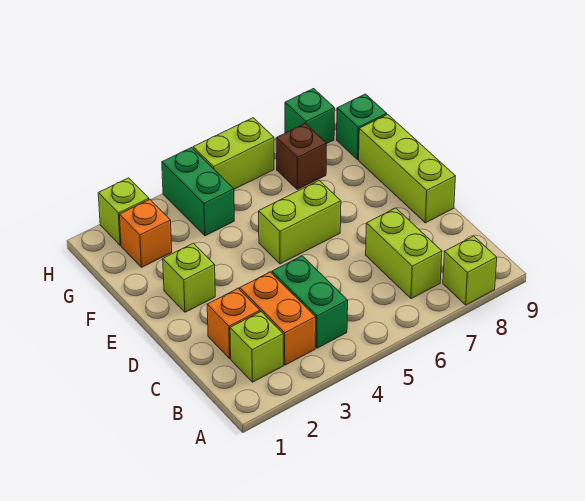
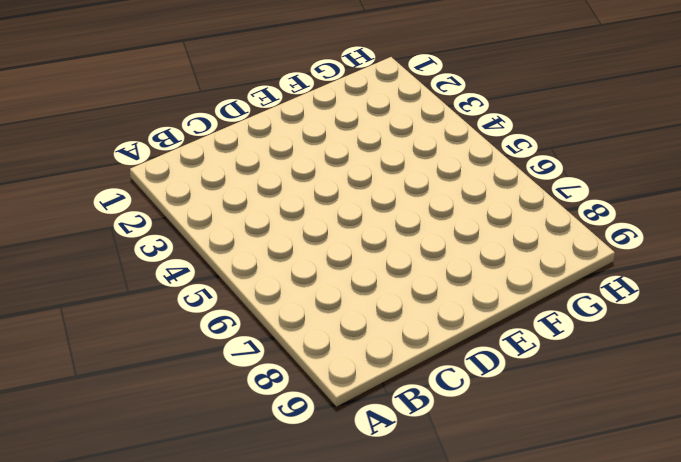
none -> lime brick A8 level 1
none -> lime brick B2 level 1
none -> orange brick B3:C3 level 1

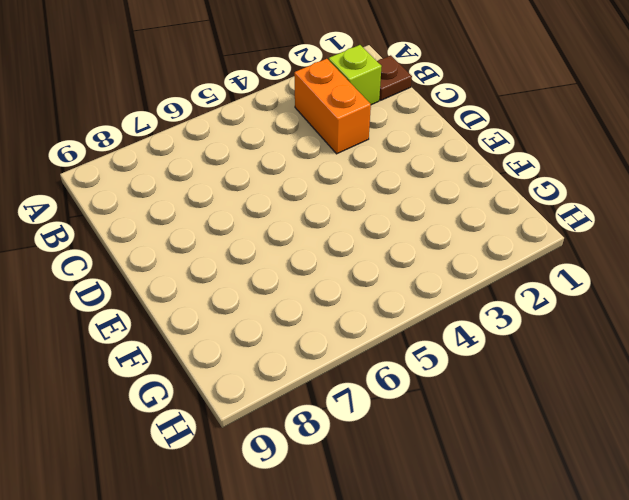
brown plate B1 level 1 -> none
none -> lime brick A8 level 1
none -> green brick B4:C4 level 1
none -> lime brick B7:C7 level 1

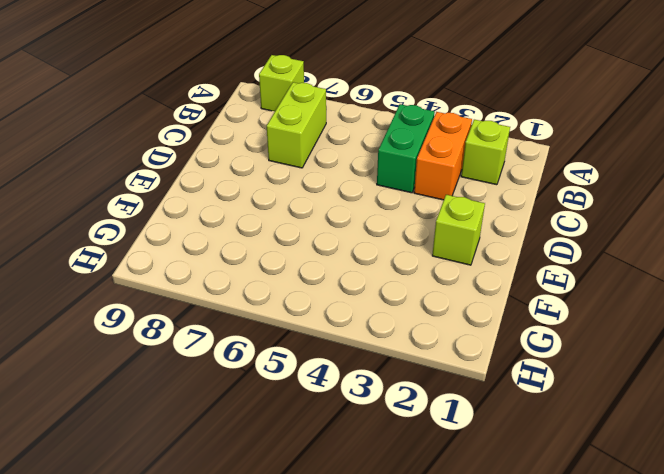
none -> orange brick C2 level 1
none -> lime brick D9:F9 level 1
none -> lime brick E5:E6 level 1

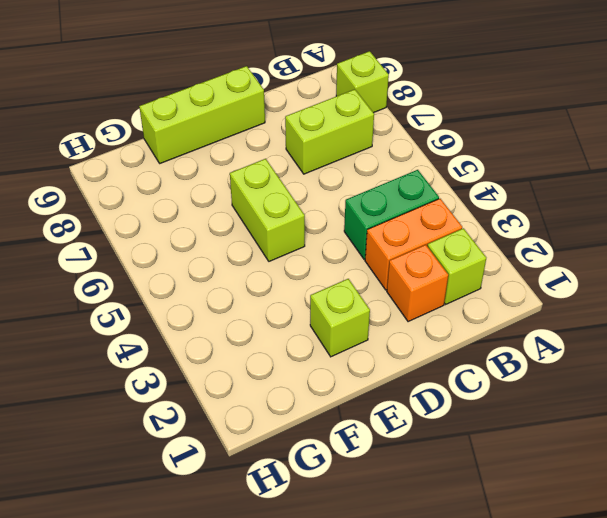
none -> orange brick G2 level 1
none -> green brick G4:H4 level 1
none -> brown brick G7 level 1

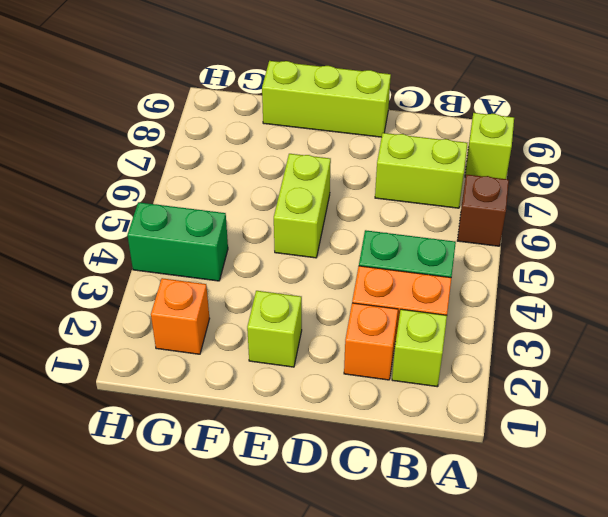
brown brick A6 level 1 -> brown brick G7 level 1
none -> green brick G9 level 1
none -> lime brick H2 level 1
none -> lime brick H5:H6 level 1

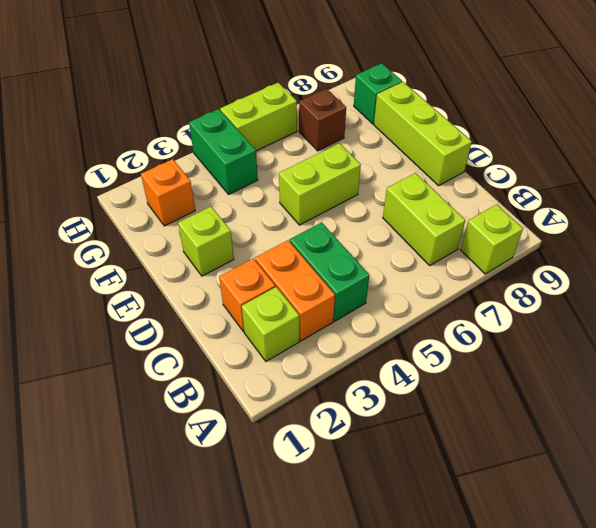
none -> lime brick H2 level 1
none -> green brick H8 level 1

